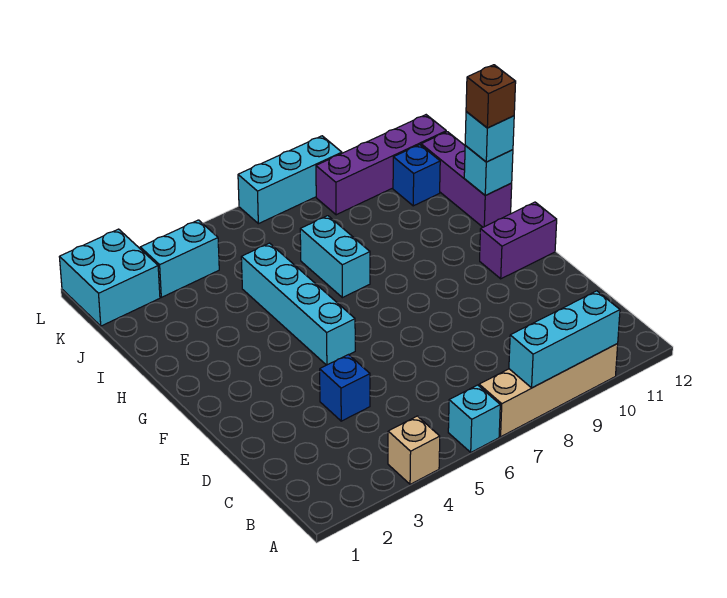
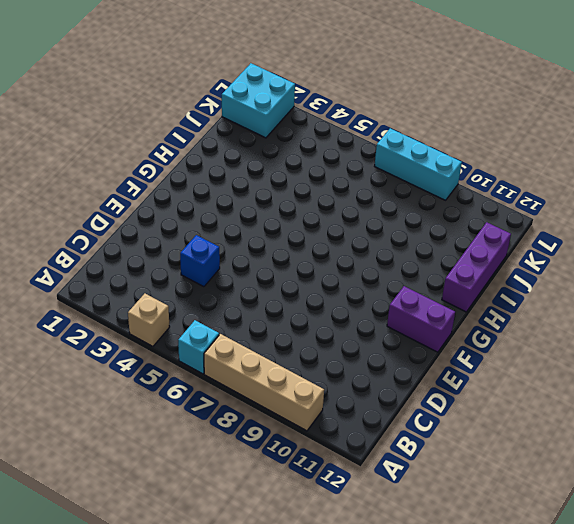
none -> cyan brick F5:I5 level 1
none -> cyan brick H7:I7 level 1
none -> blue brick J11 level 1

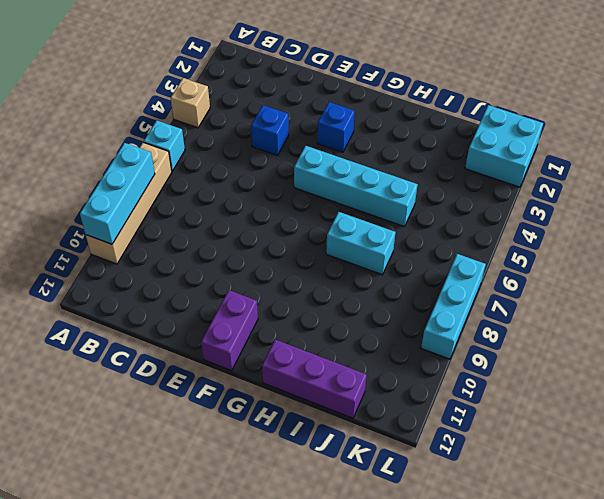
blue brick F3 level 1 -> blue brick J11 level 1
none -> cyan brick K3:K4 level 1
none -> purple brick K9:K12 level 1
none -> cyan brick H12 level 2

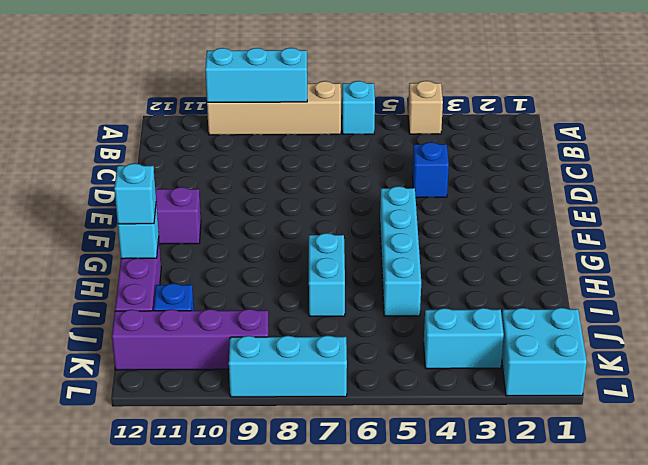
none -> brown brick H12 level 4

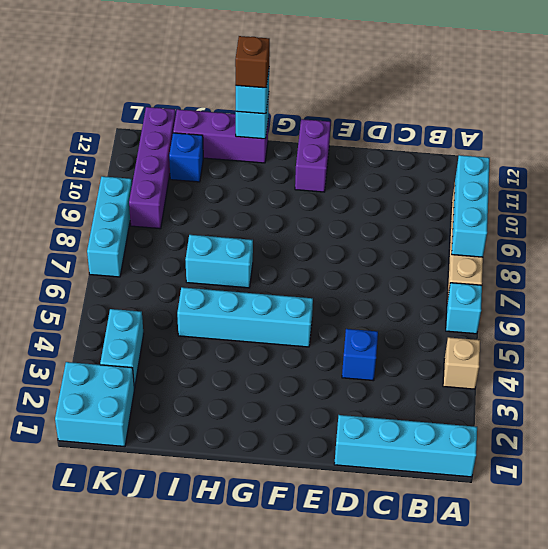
cyan brick A1:D1 level 1 -> none

